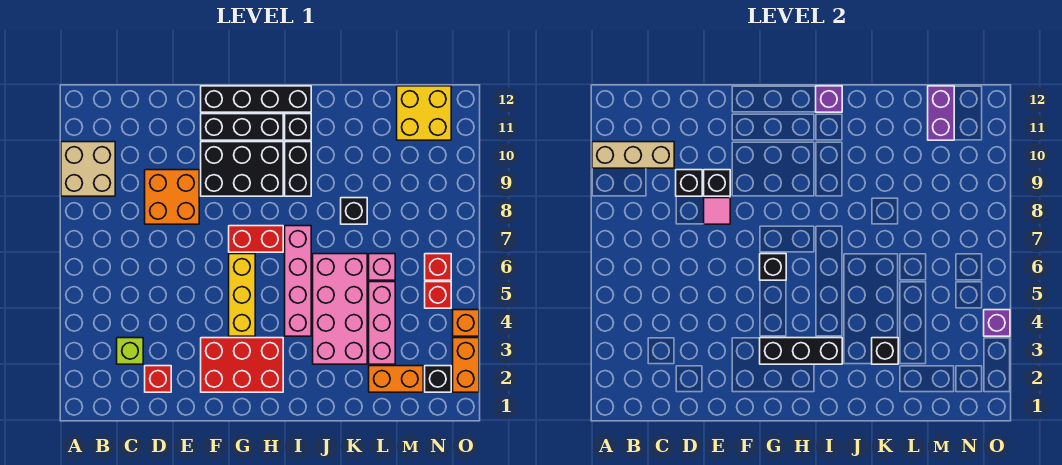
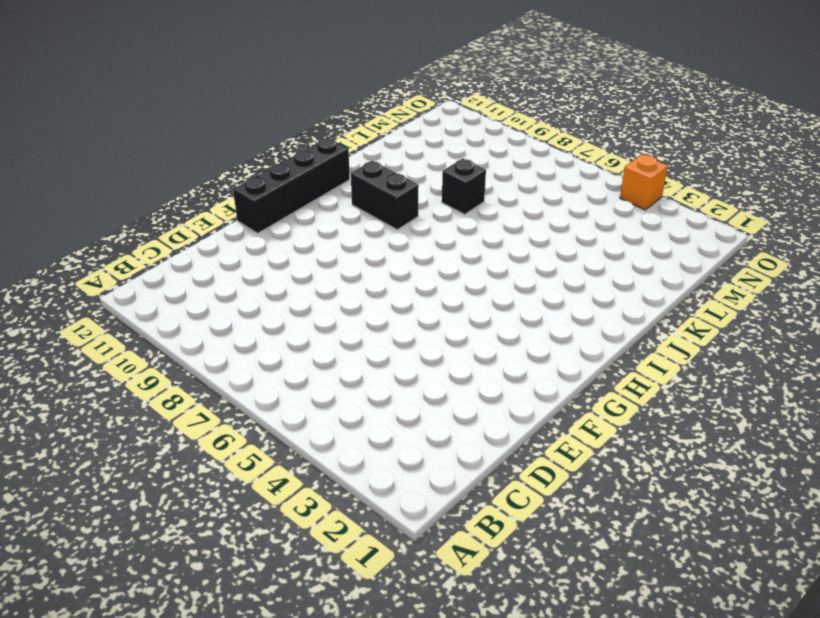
none -> tan brick A9:B10 level 1
none -> lime brick C3 level 1
none -> red brick D2 level 1
none -> orange brick D8:E9 level 1

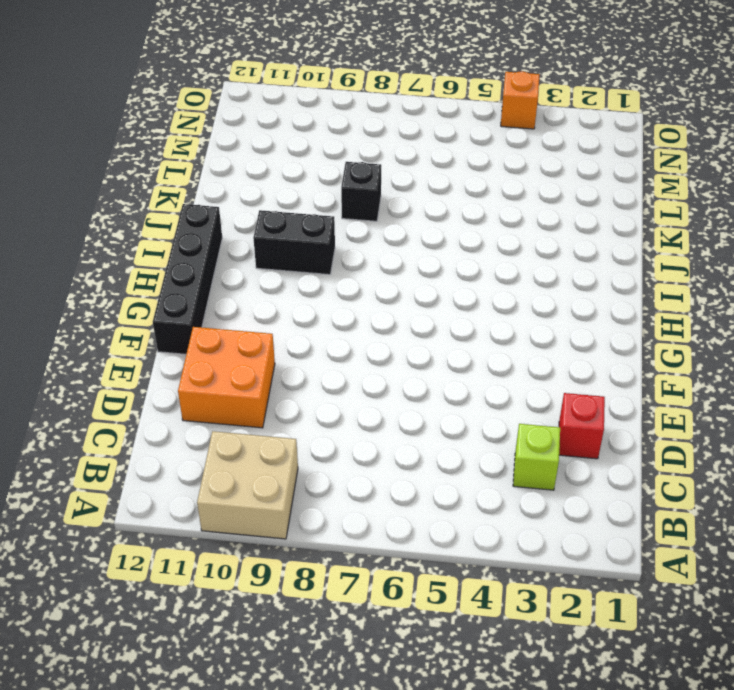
orange brick D10:E11 level 1 -> orange brick D8:E9 level 1
none -> red brick F2:H3 level 1
none -> black brick F9:H10 level 1
none -> black brick F11:H11 level 1
none -> yellow brick G4:G6 level 1

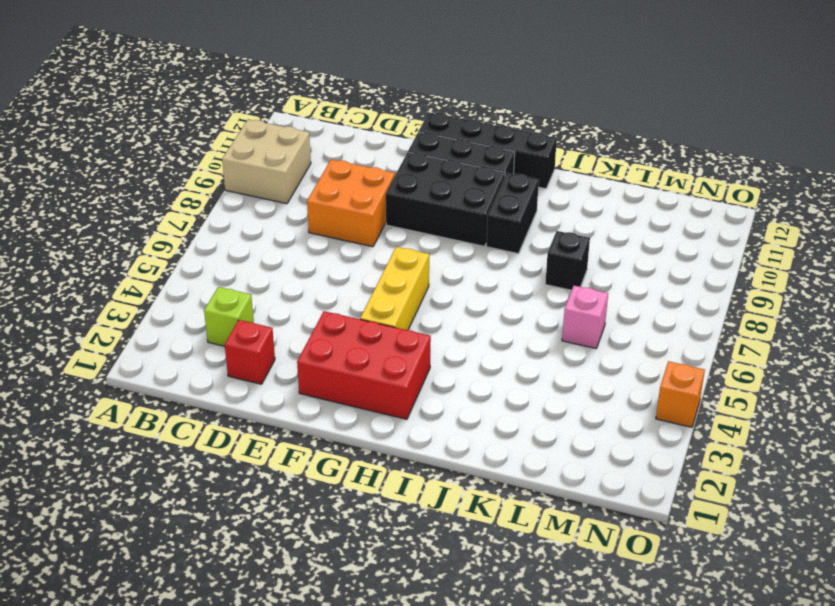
none -> red brick G7:H7 level 1
none -> pink brick I4:I7 level 1
none -> black brick I11 level 1
none -> pink brick J3:K6 level 1

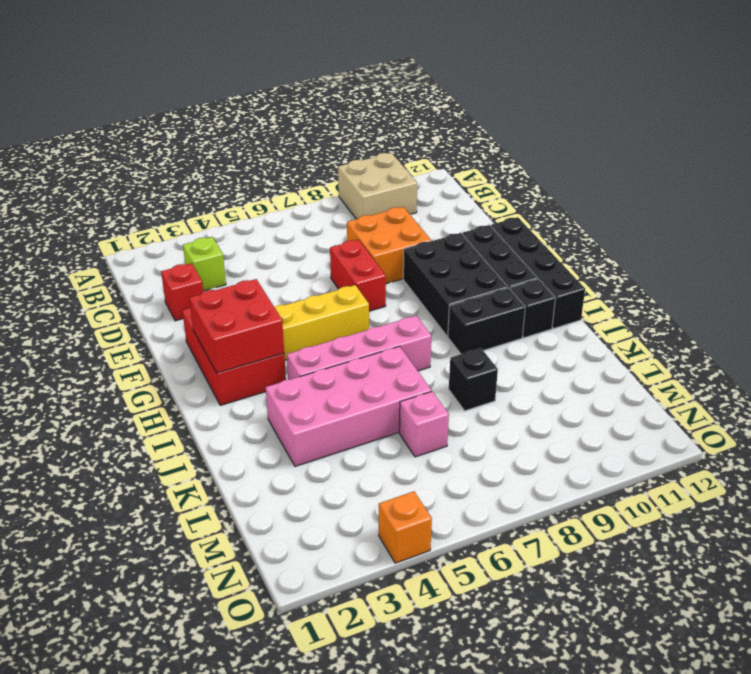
red brick E7:F7 level 1 -> red brick G7:H7 level 1
red brick G2:H3 level 2 -> black brick G3:I3 level 2
none -> orange brick L2:M2 level 1
none -> pink brick L3:L5 level 1
none -> yellow brick M11:N12 level 1
none -> black brick N2 level 1

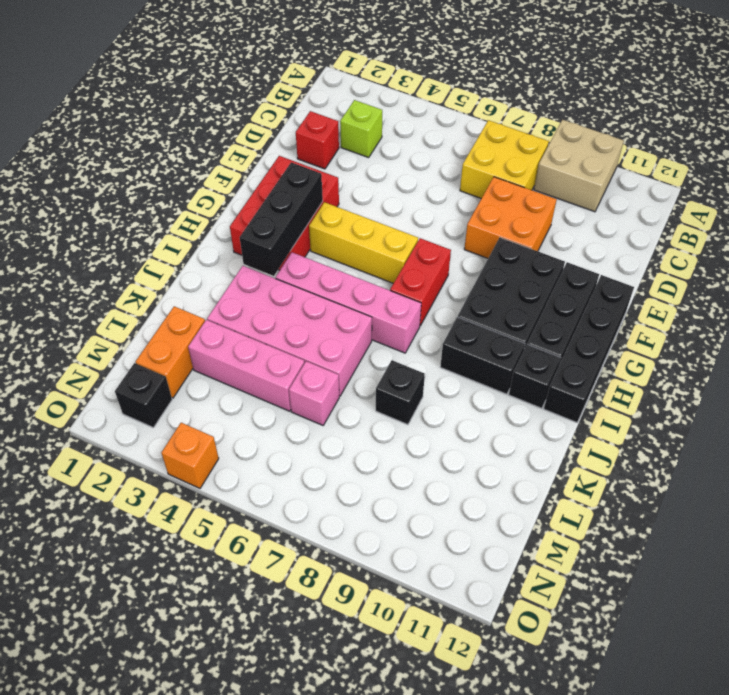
yellow brick B7:C8 level 1 -> yellow brick M11:N12 level 1
none -> red brick N5 level 1
none -> red brick N6 level 1
none -> orange brick O2:O3 level 1
none -> tan brick A10:C10 level 2

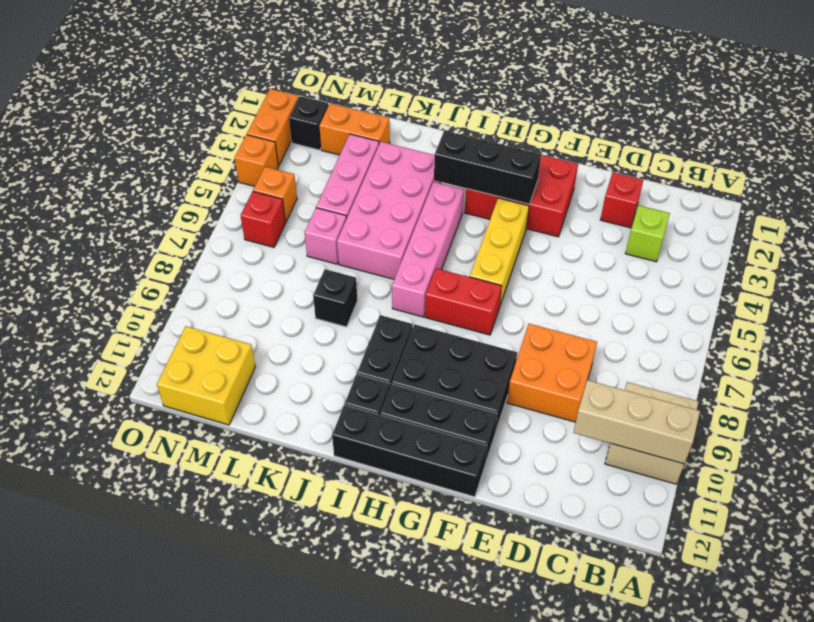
orange brick N5 level 1 -> red brick N5 level 1
none -> black brick D9 level 2
none -> pink tile E8 level 2
none -> black brick E9 level 2
none -> black brick G6 level 2

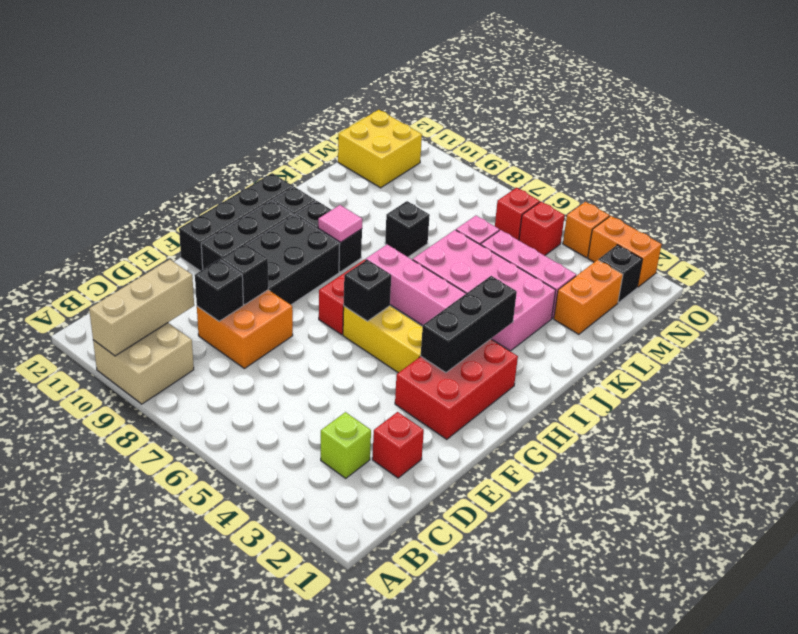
pink tile I9 level 2 -> pink tile E8 level 2
none -> purple brick I12 level 2
none -> black brick K3 level 2
none -> purple brick M11:M12 level 2
none -> purple brick O4 level 2

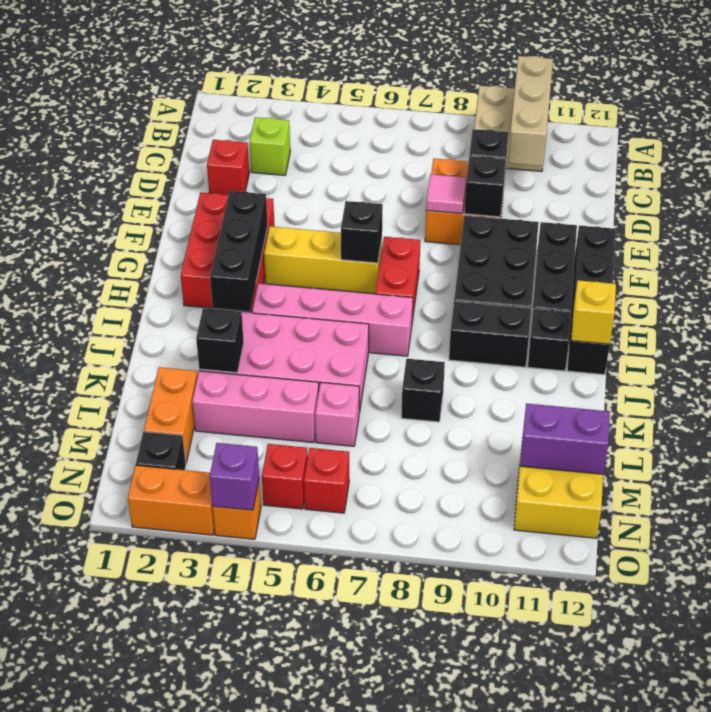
yellow brick I12 level 2 -> purple brick I12 level 2

